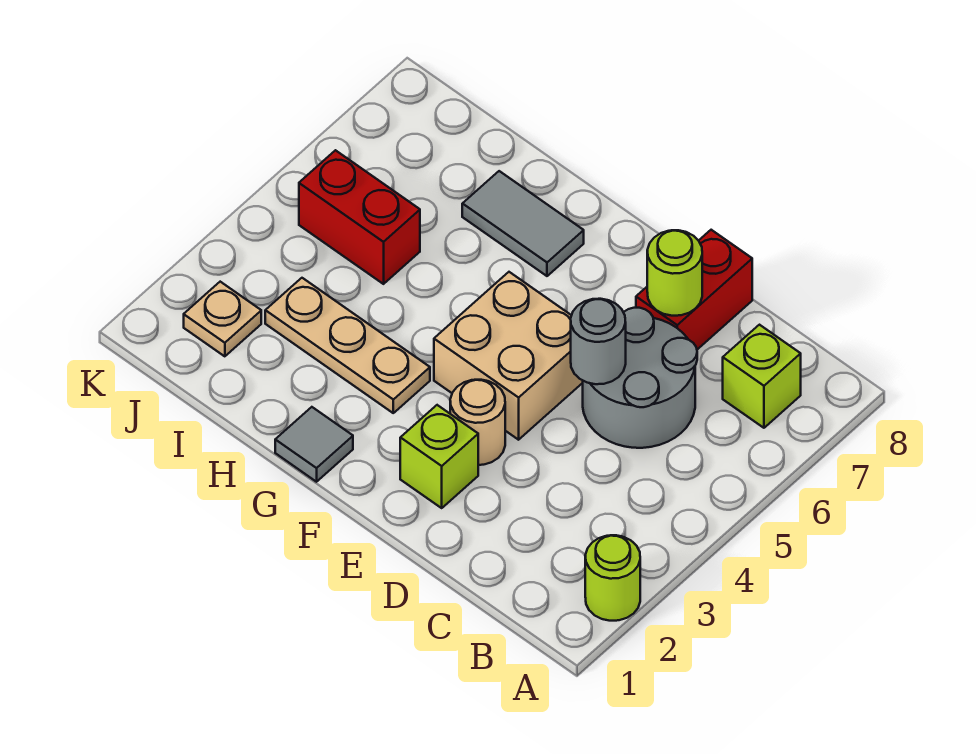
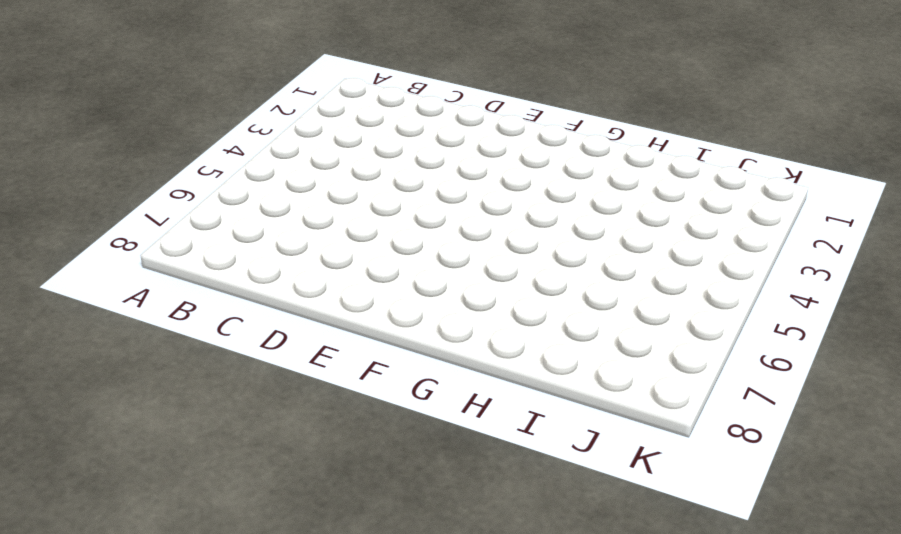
none -> lime round brick A2 level 1
none -> lime brick B7 level 1
none -> grey round brick C5:D6 level 1

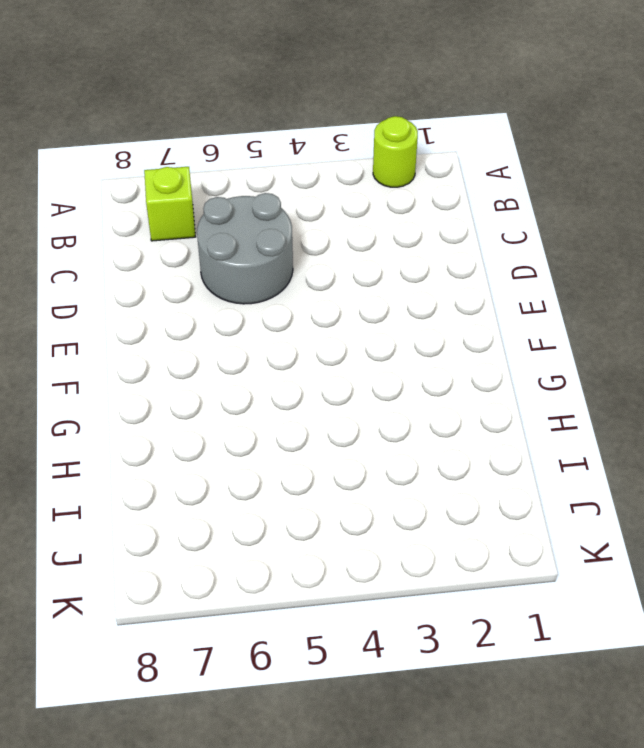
none -> red brick D7:D8 level 1
none -> lime brick E2 level 1
none -> tan round brick E3 level 1

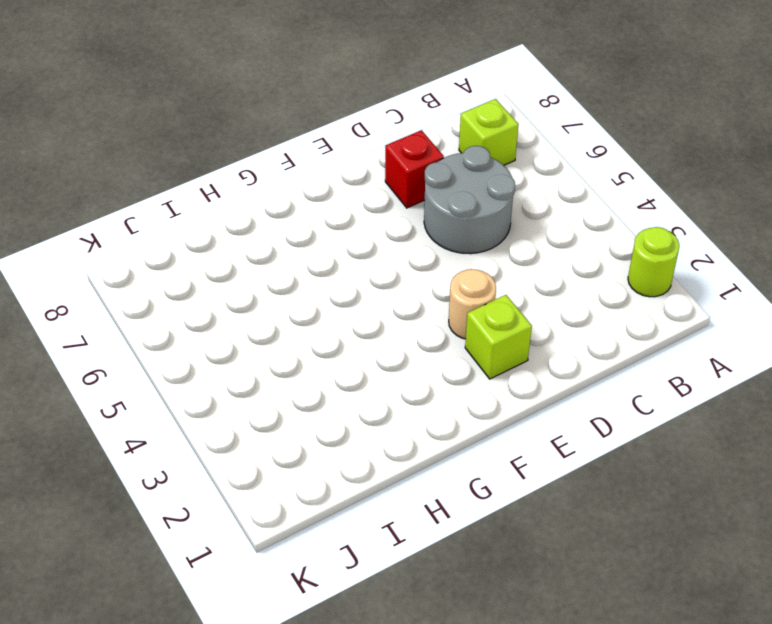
red brick D7 level 1 -> red brick D7:D8 level 1
none -> tan brick E4:F5 level 1
none -> grey tile G1 level 1
none -> tan plate G3:I3 level 1

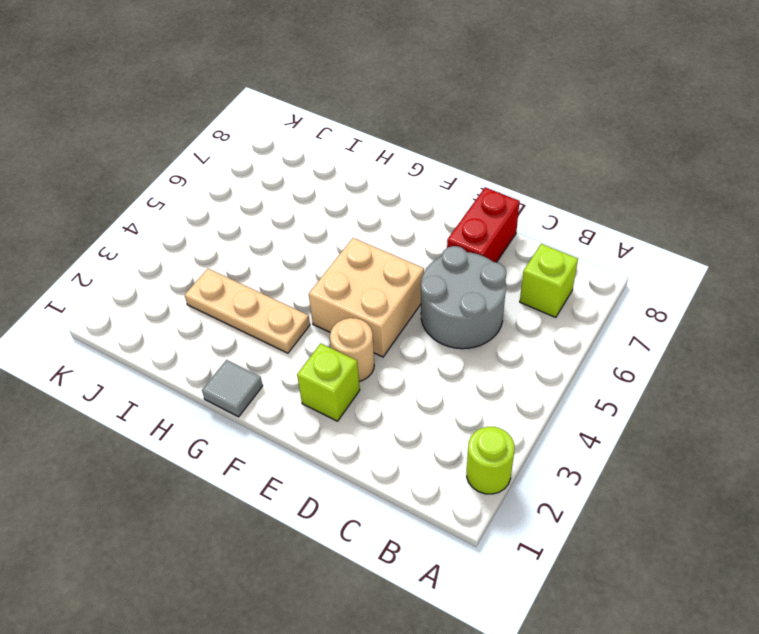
none -> grey tile G7:H7 level 1
none -> red brick I5:J5 level 1
none -> tan plate J2 level 1

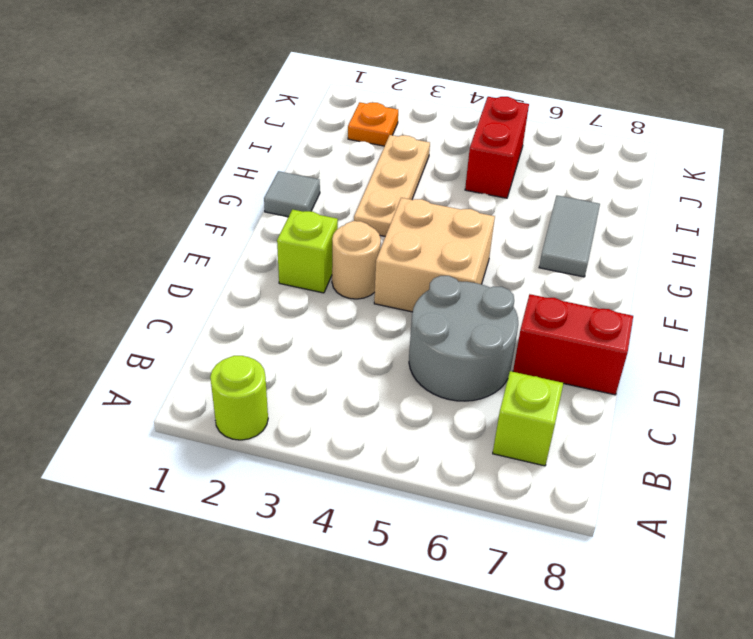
orange plate J2 level 1 -> tan plate J2 level 1
none -> grey round brick D5 level 2
none -> lime round brick D7 level 2

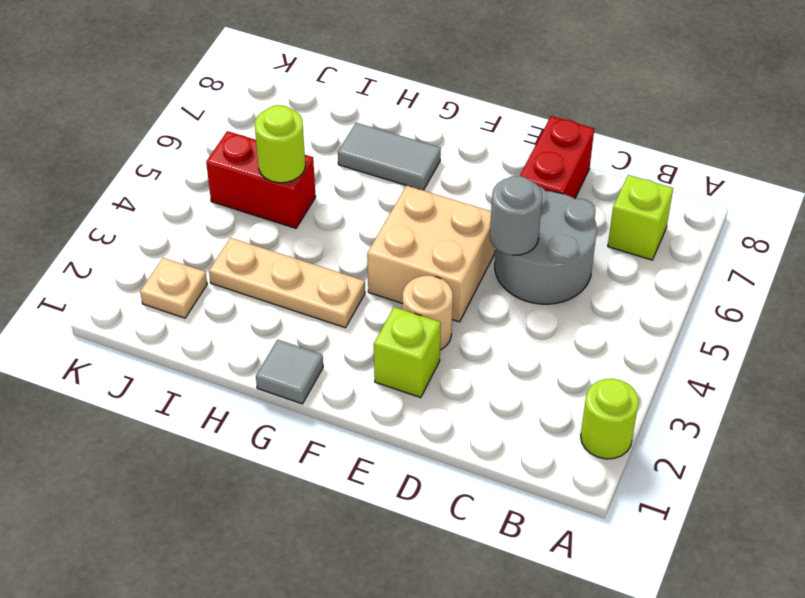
lime round brick I5 level 2 -> lime round brick D7 level 2

